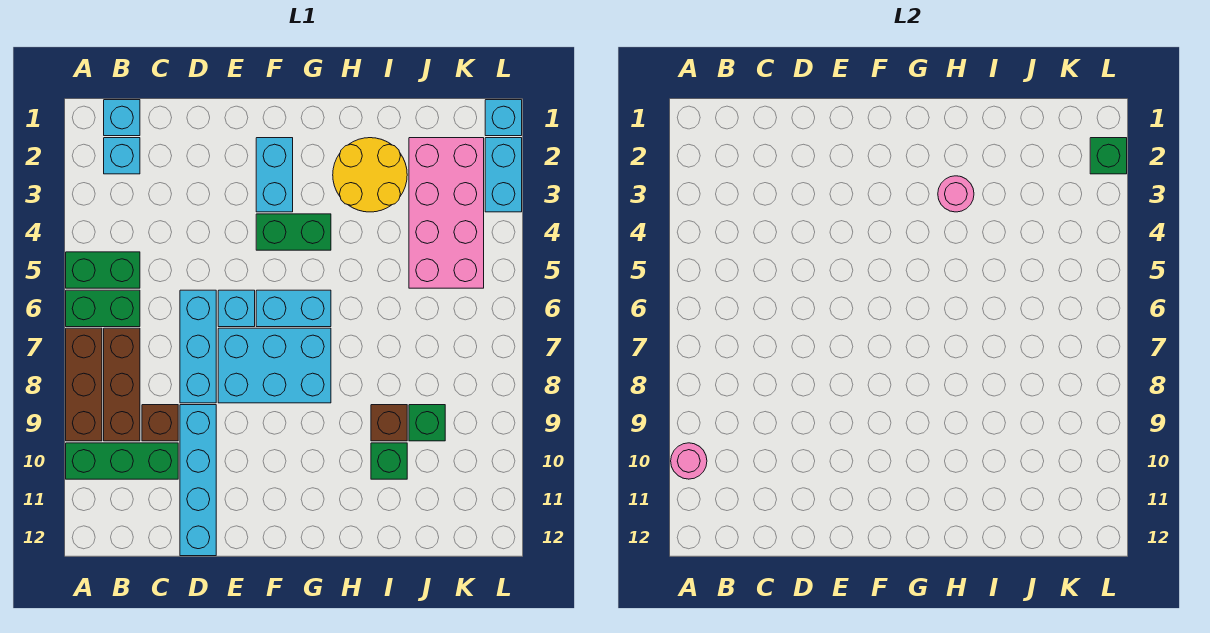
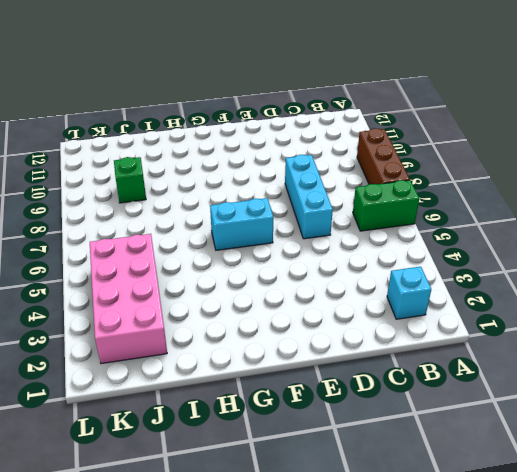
none -> green brick A5:B5 level 1
none -> green brick A10:C10 level 1
none -> cyan brick B1 level 1

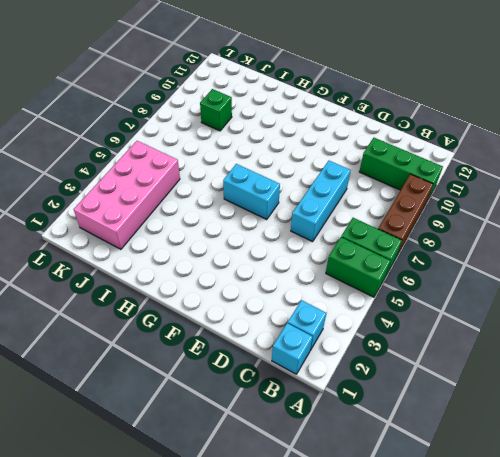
none -> brown brick B7:B9 level 1
none -> brown brick C9 level 1
none -> cyan brick D9:D12 level 1

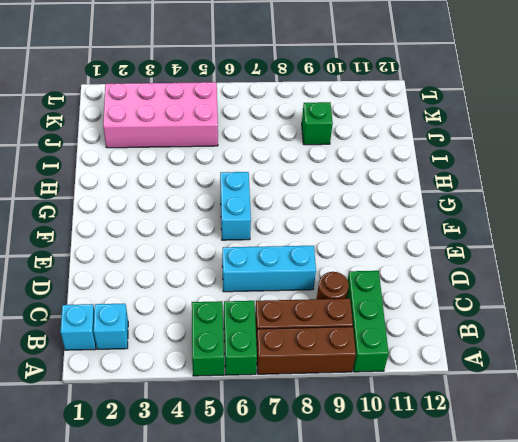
brown round brick C9 level 1 -> brown brick C9 level 1
none -> cyan brick D9:D12 level 1
none -> cyan brick E6 level 1
none -> cyan brick E7:G8 level 1

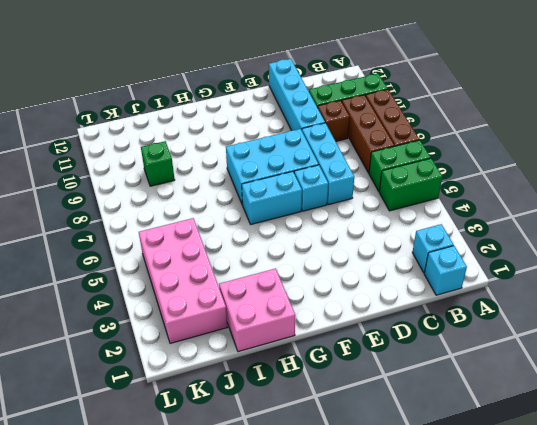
pink brick H1:I2 level 1 -> yellow round brick H2:I3 level 1
none -> cyan brick F2:F3 level 1
none -> green brick F4:G4 level 1
none -> brown brick I9 level 1

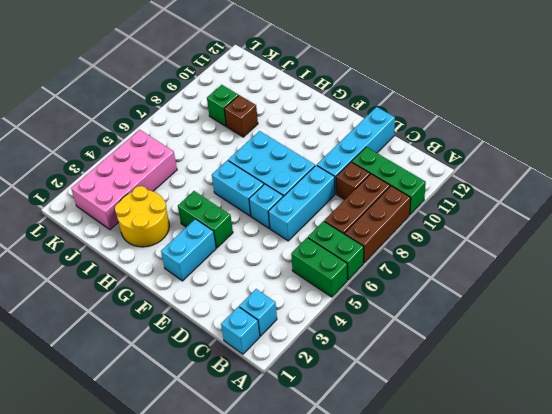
none -> green brick I10 level 1
none -> cyan brick L1 level 1
none -> cyan brick L2:L3 level 1

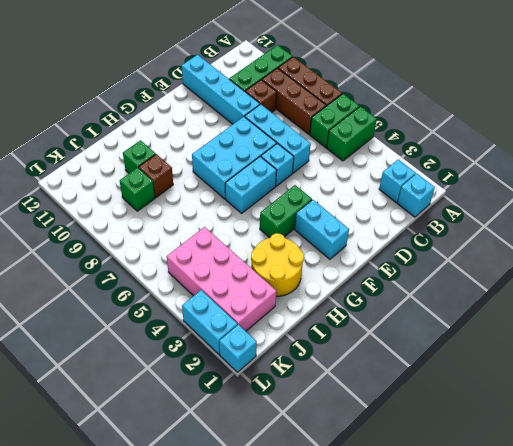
none -> pink round brick A10 level 2
none -> pink round brick H3 level 2
none -> green brick L2 level 2

